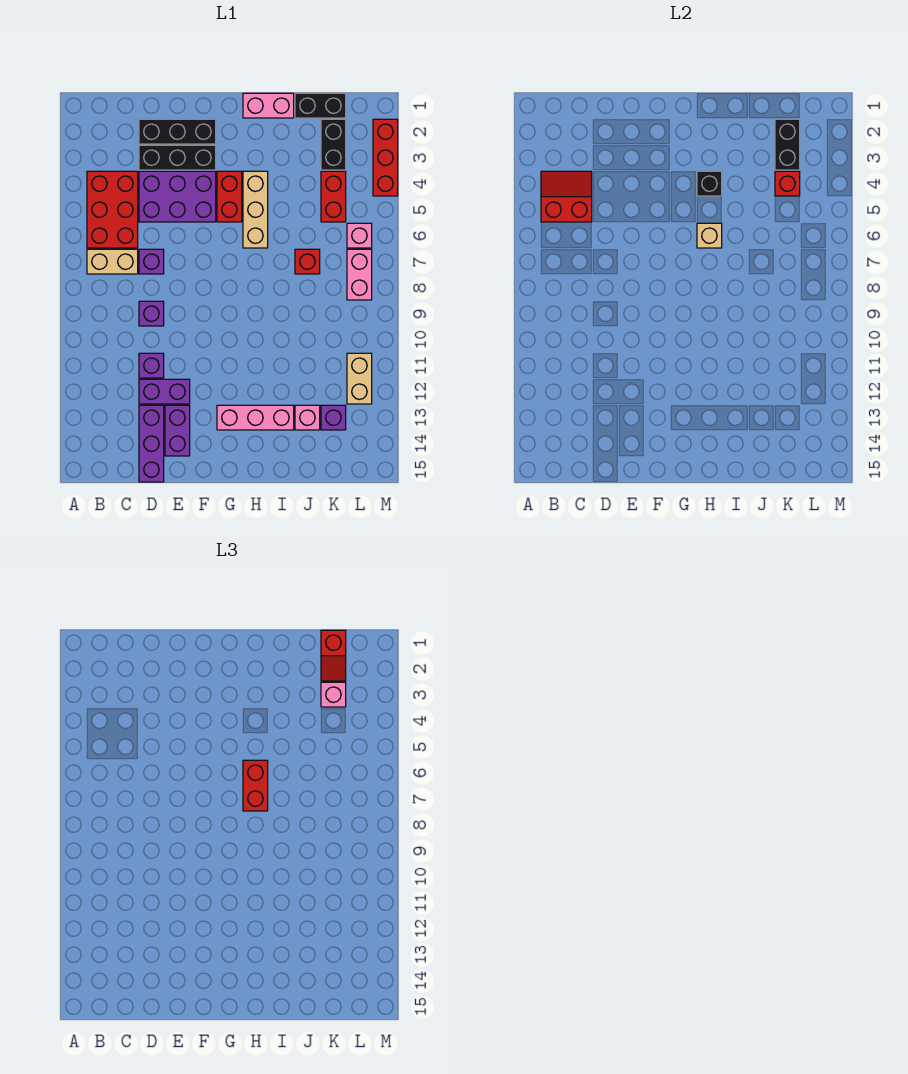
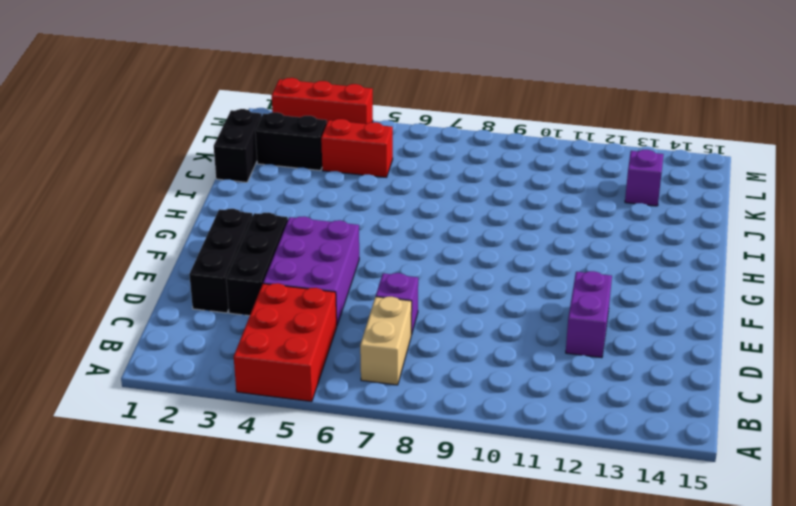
red brick A4:C5 level 1 -> red brick B4:C6 level 1
none -> purple brick D9 level 1
none -> purple brick D11 level 1
none -> purple brick D13:D15 level 1
none -> purple brick E13:E14 level 1

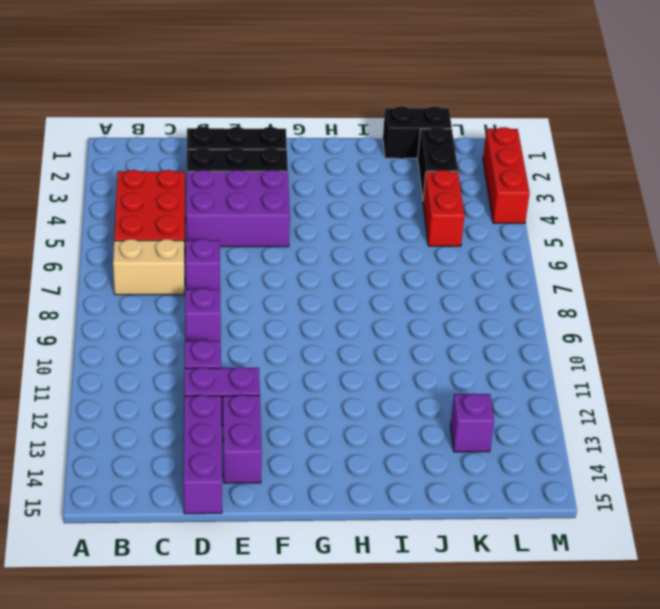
none -> red brick G4:G5 level 1
none -> pink brick G13:I13 level 1
none -> pink brick H1:I1 level 1
none -> tan brick H4:H6 level 1

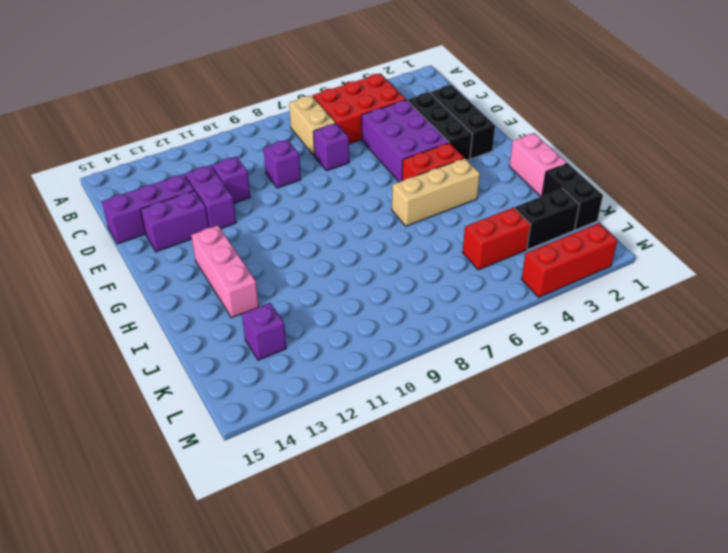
none -> red brick J7 level 1
none -> pink brick J13 level 1
none -> pink brick L6 level 1
none -> pink brick L7:L8 level 1

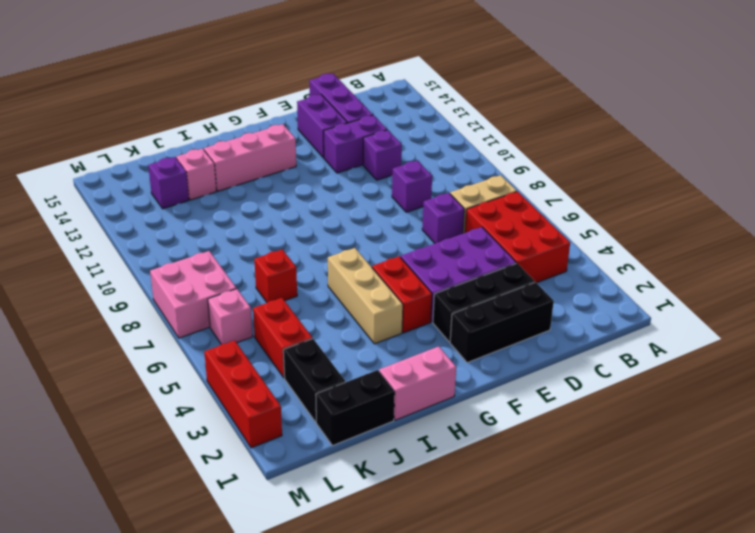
pink brick L7:M8 level 1 -> pink brick L7:L8 level 1
none -> tan brick L11:L12 level 1
none -> red slope B4:C5 level 2 top 5
none -> black brick H4 level 2
none -> tan brick H6 level 2

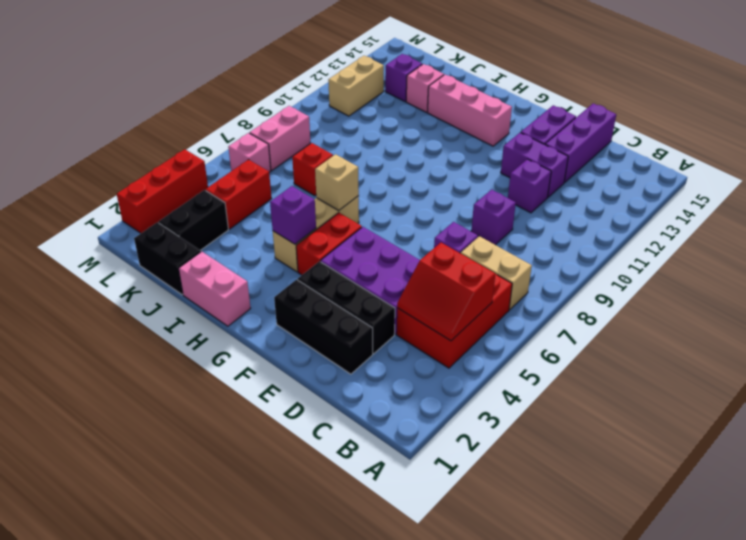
purple brick H4 level 2 -> black brick H4 level 2
none -> black brick K2:K3 level 2
none -> red brick K4 level 2
none -> red brick H6:H7 level 3
none -> red slope K1:K2 level 3 top 1

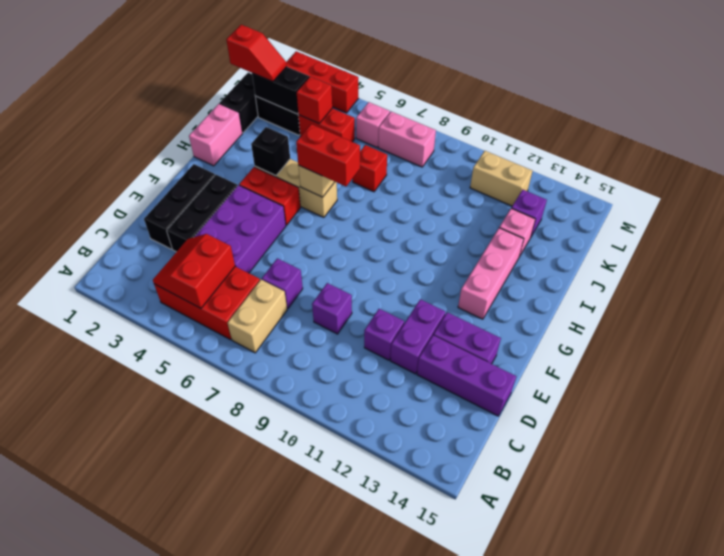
none -> pink brick K3 level 3

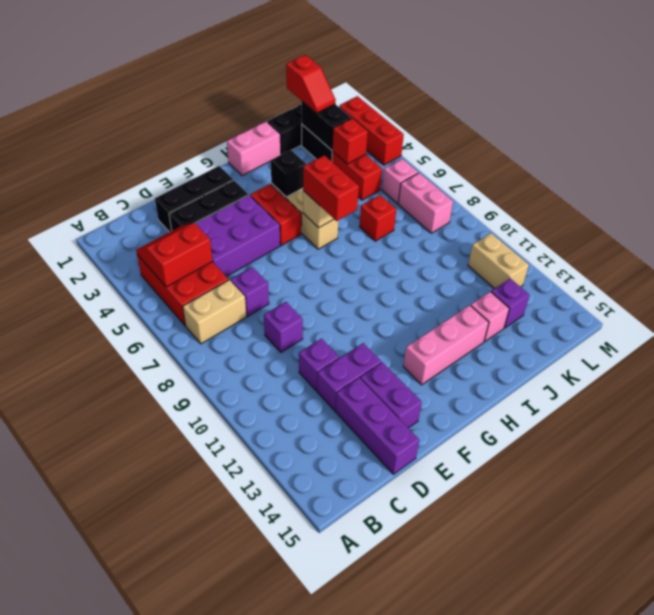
none -> pink brick K3 level 3

